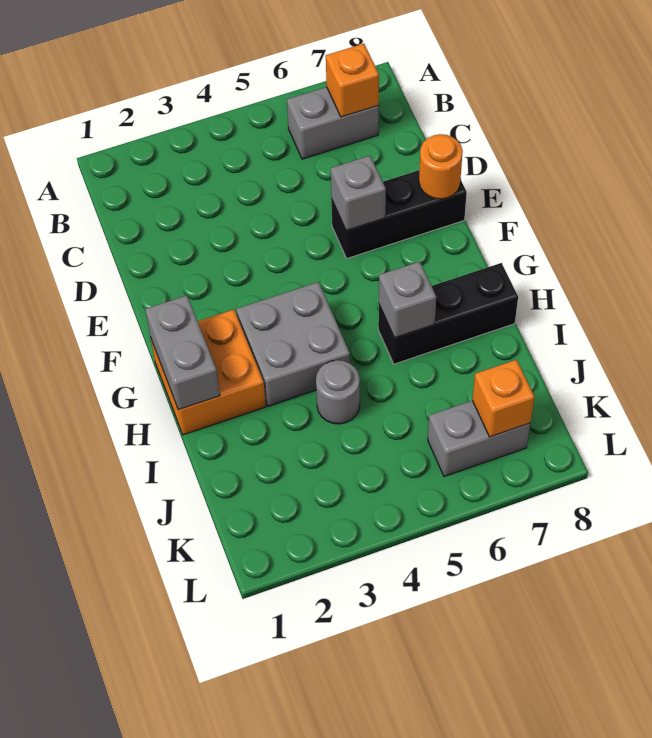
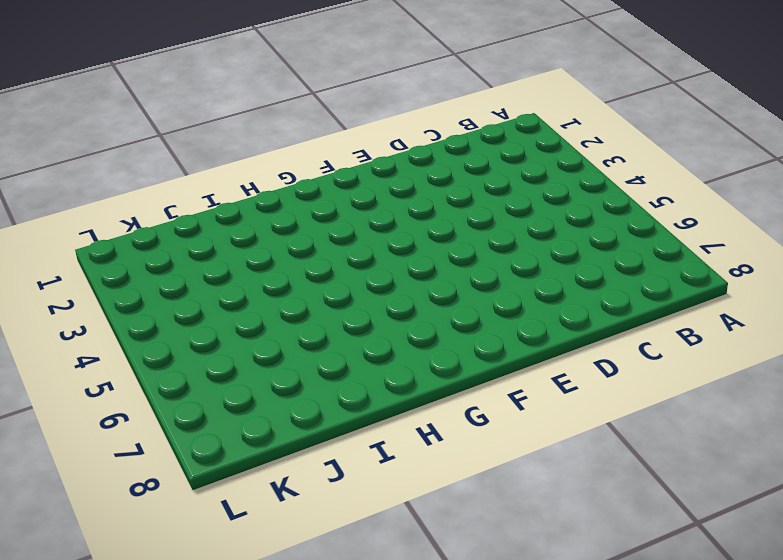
none -> grey brick B6:B7 level 1
none -> black brick E6:E8 level 1
none -> orange brick G1:H2 level 1

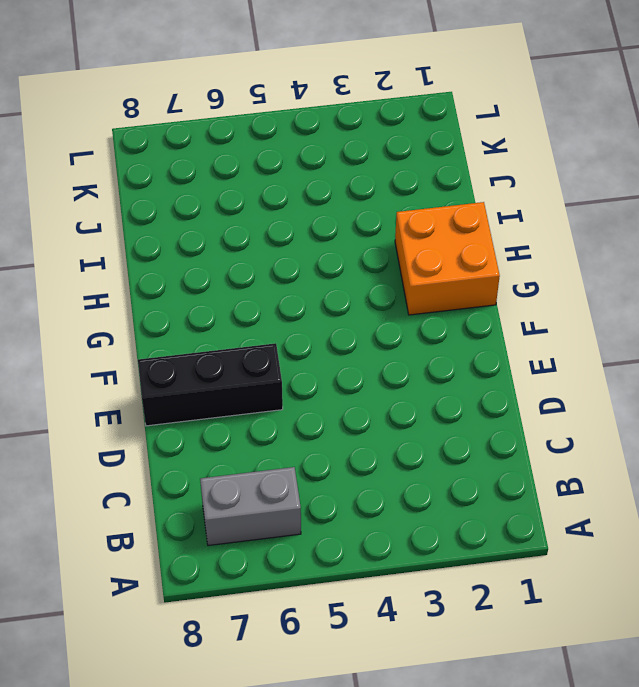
none -> grey brick G3:H4 level 1
none -> black brick H6:H8 level 1
none -> grey round brick I4 level 1

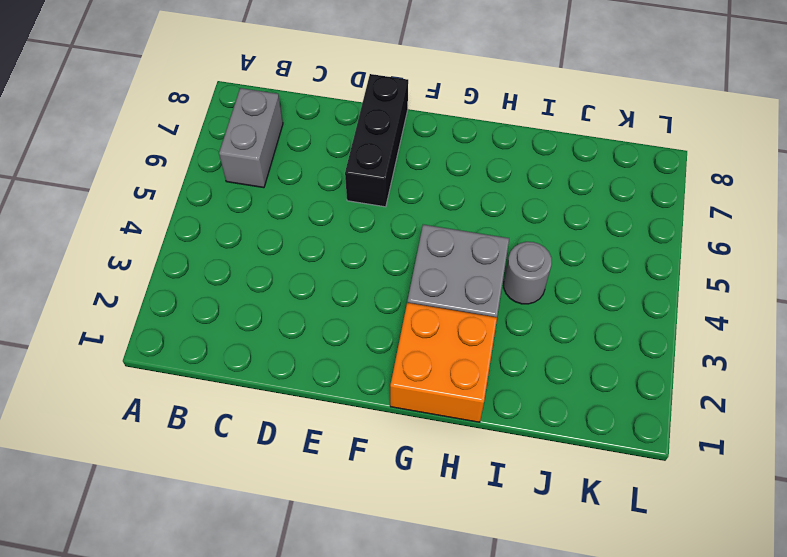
none -> black brick H6:H8 level 1
none -> grey brick K6:K7 level 1
none -> orange brick B7 level 2

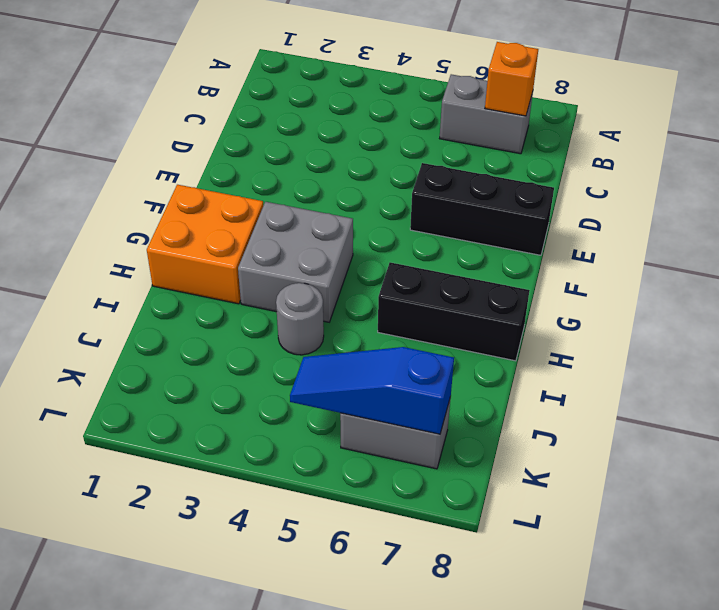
blue slope K5:K7 level 2 top 7 -> orange brick K7 level 2
none -> grey brick E6 level 2
none -> orange round brick E8 level 2
none -> grey brick G1:H1 level 2

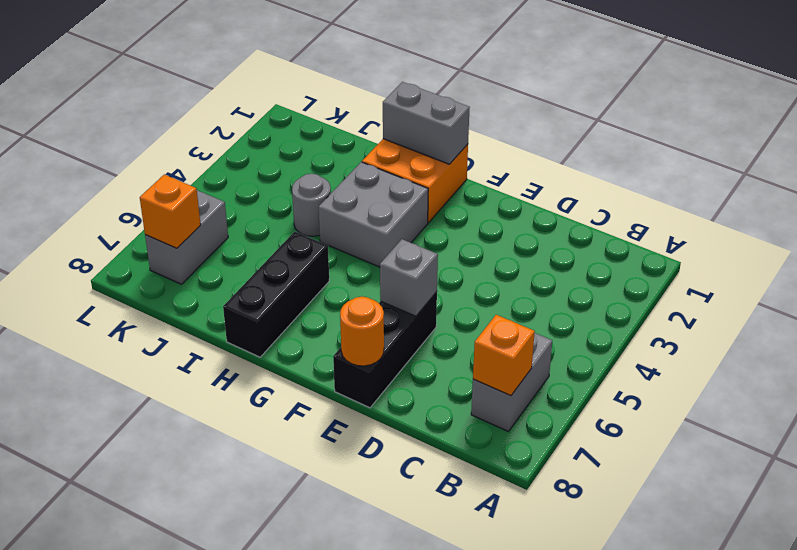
none -> grey brick H6 level 2

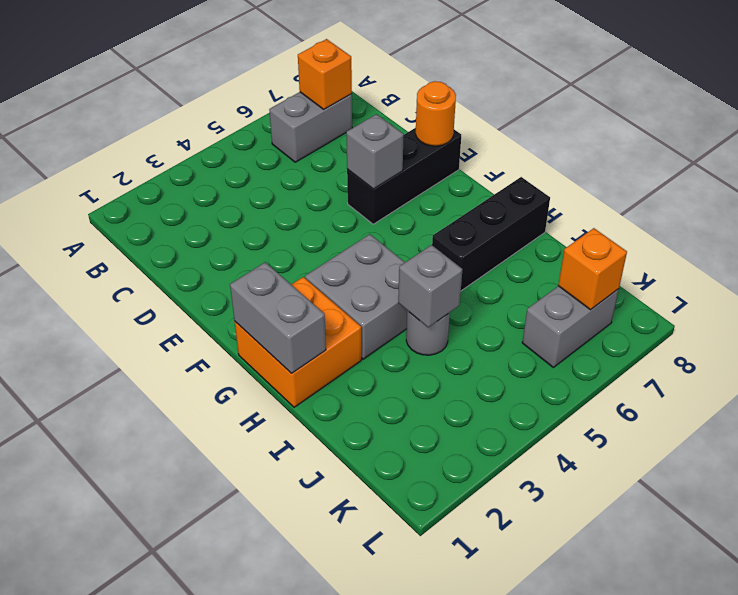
grey brick I4 level 2 -> grey brick H6 level 2

